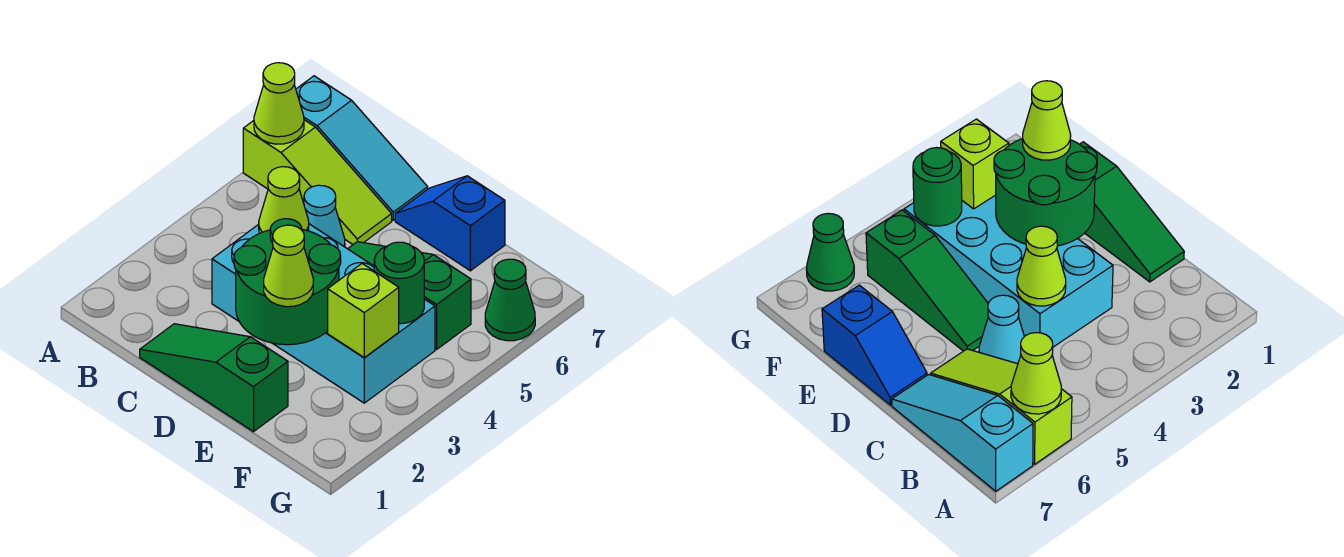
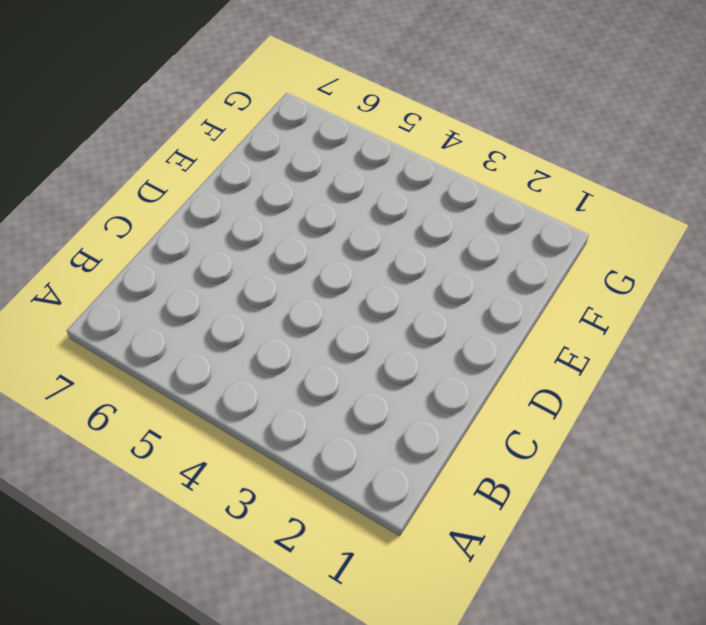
none -> lime slope A6:C6 level 1 top A
none -> cyan slope A7:C7 level 1 top A
none -> green slope C1:E1 level 1 top E

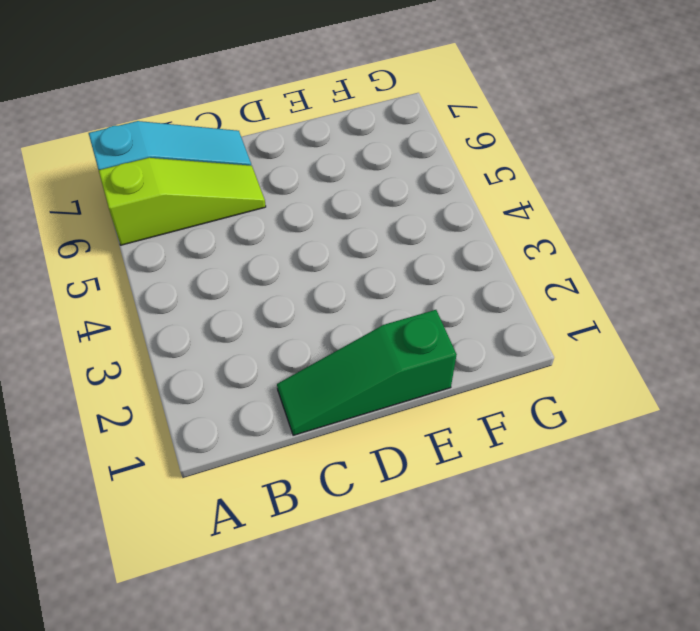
none -> cyan brick C3:F4 level 1
none -> cyan cone C5 level 1
none -> green slope D5:F5 level 1 top F

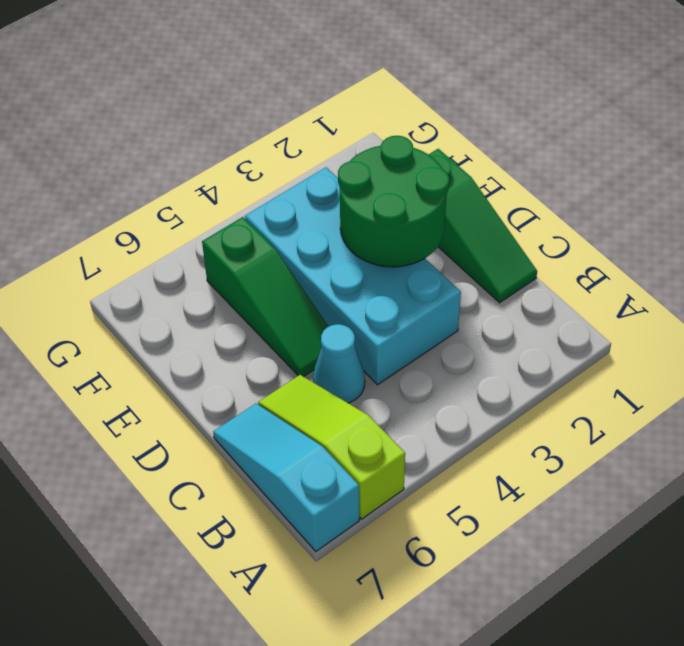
none -> blue slope D7:E7 level 1 top E
none -> green cone G6 level 1
none -> lime cone A6 level 2

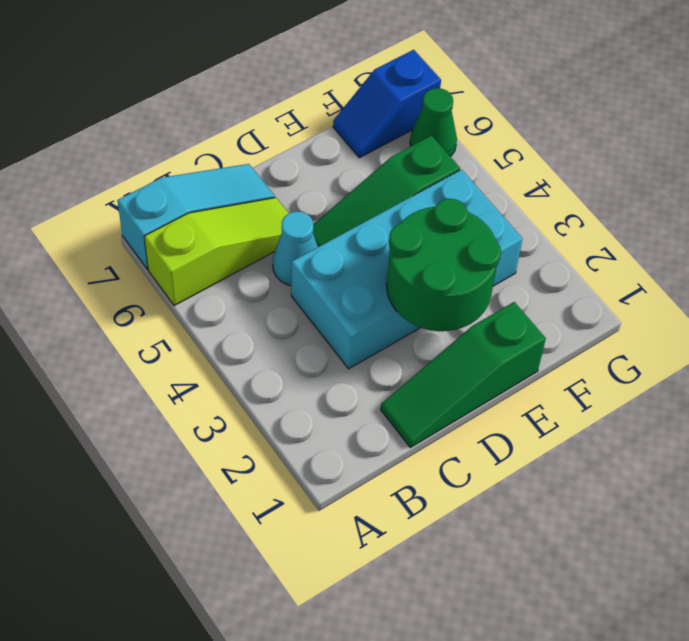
blue slope F7:G7 level 1 top G -> blue slope D7:E7 level 1 top E
none -> lime cone A6 level 2
none -> lime cone C4 level 2
none -> lime brick F3 level 2

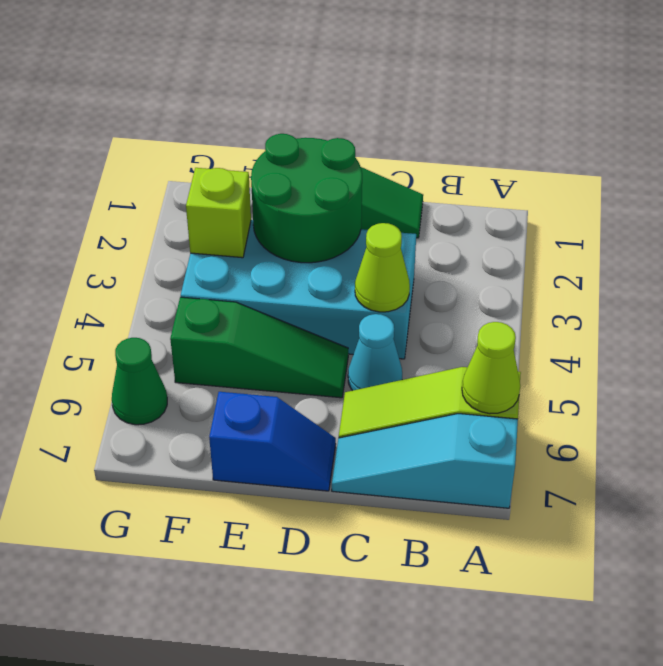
none -> green round brick F4 level 2
none -> lime cone E2 level 3

